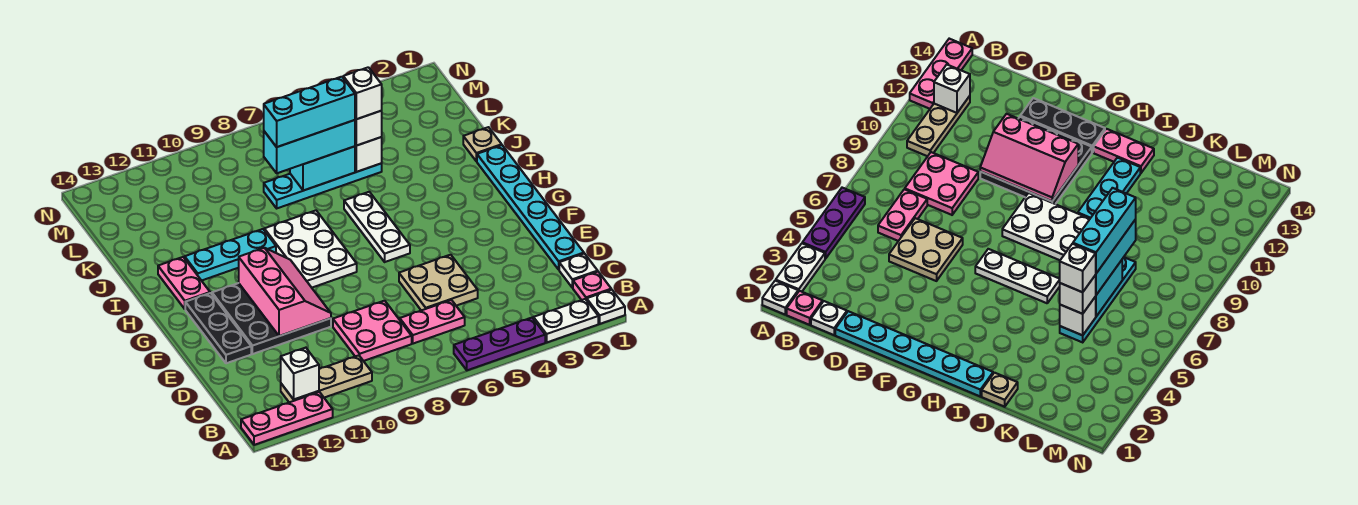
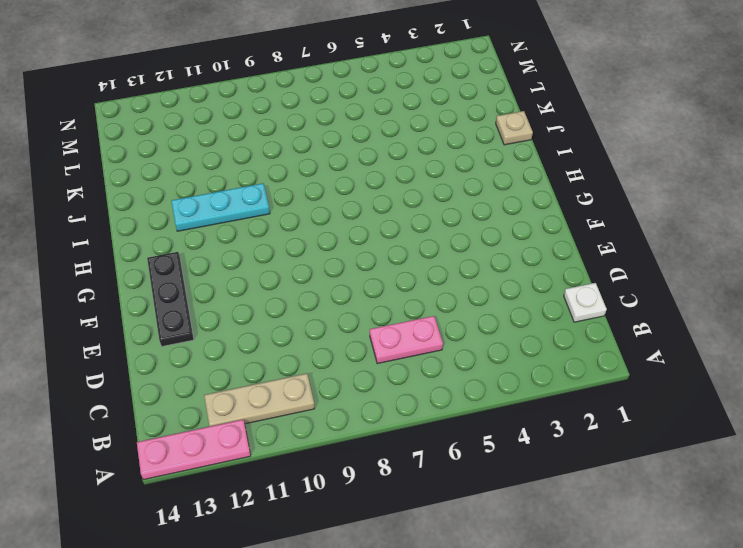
none -> white plate A1 level 1
none -> white plate A2:A3 level 1
none -> purple plate A4:A6 level 1

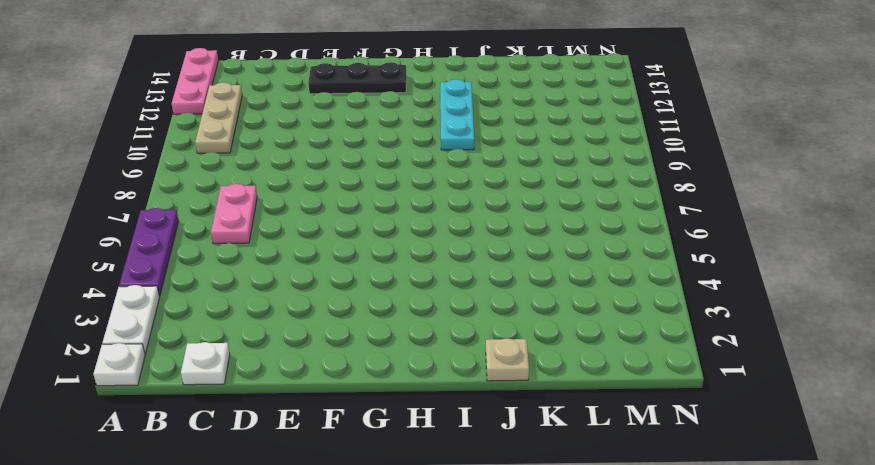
none -> pink plate B1 level 1
none -> pink plate C8:D9 level 1
none -> cyan plate D1:I1 level 1

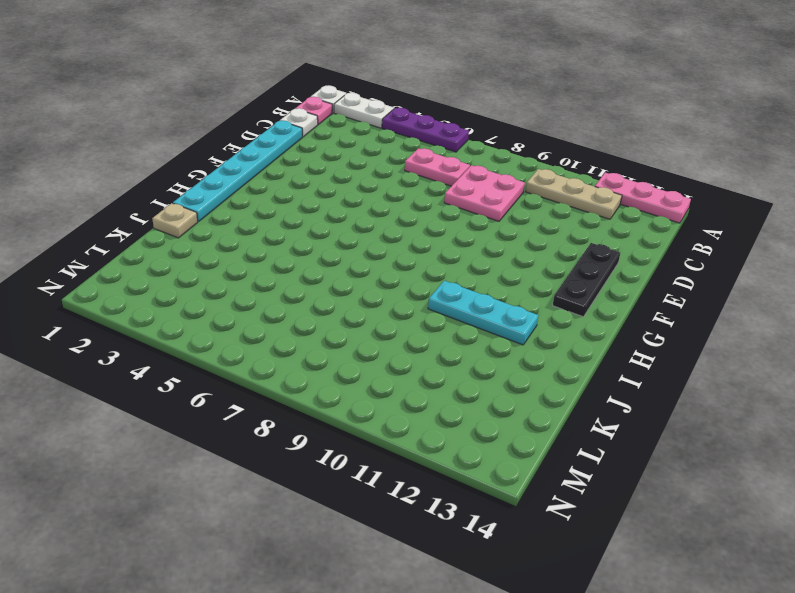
none -> tan plate D5:E6 level 1
none -> black plate E10:G12 level 1
none -> white plate G6:I6 level 1

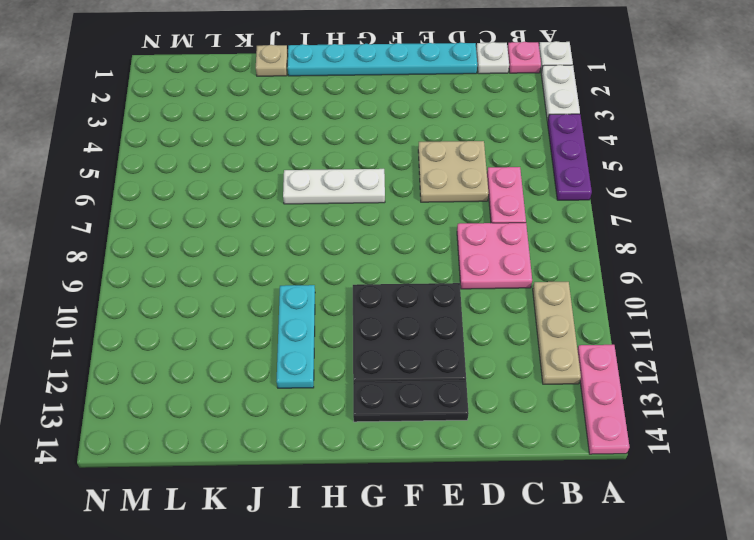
none -> white plate G8:I9 level 1
none -> pink plate H13:I13 level 1
none -> cyan plate K5:K8 level 1

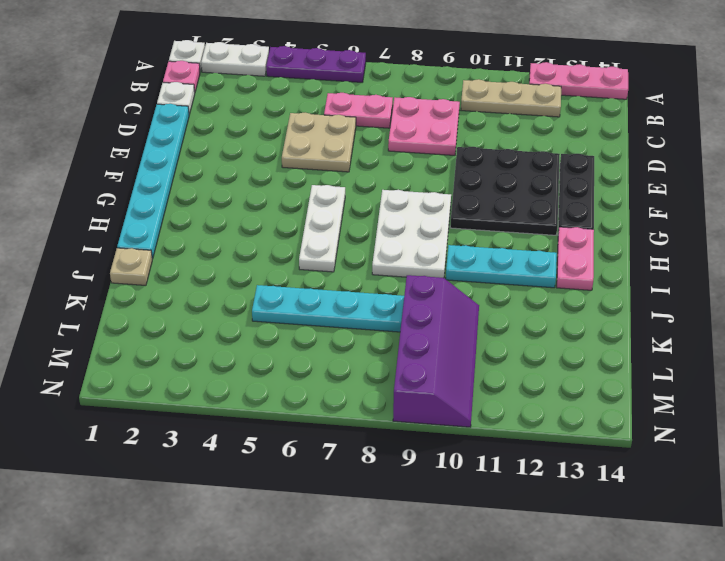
purple slope K9:N10 level 1 top 9 -> none
none -> white brick B12 level 2
none -> pink slope E10:G11 level 2 top 11
none -> white brick K5 level 2

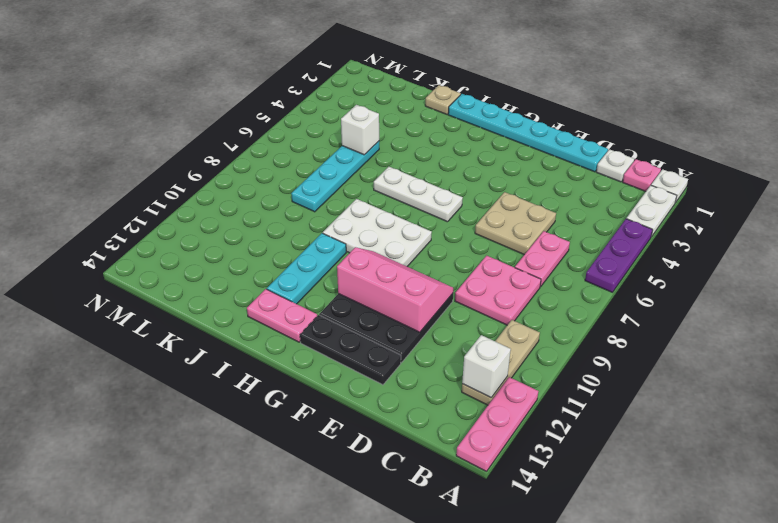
none -> cyan brick K6:K7 level 2
none -> white brick K5 level 3
none -> cyan brick K6:K8 level 3

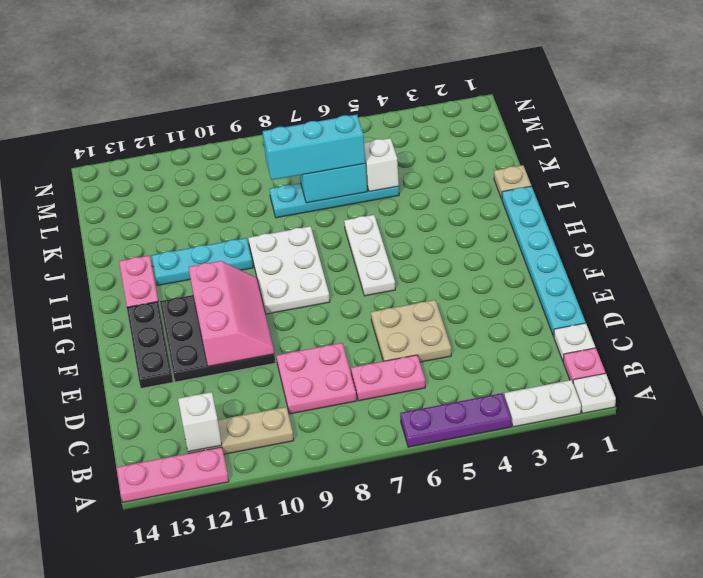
none -> white brick K5 level 3
none -> white brick K5 level 4
none -> cyan brick K6:K8 level 4

